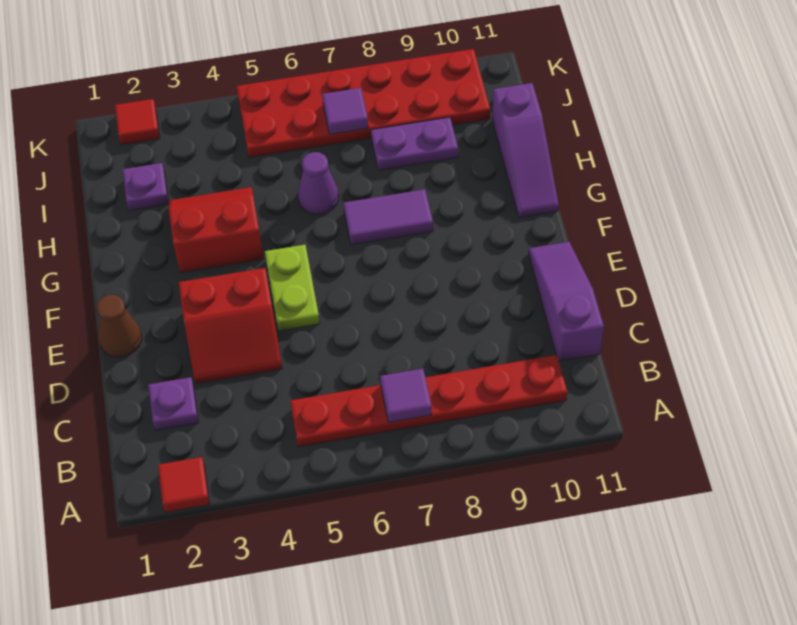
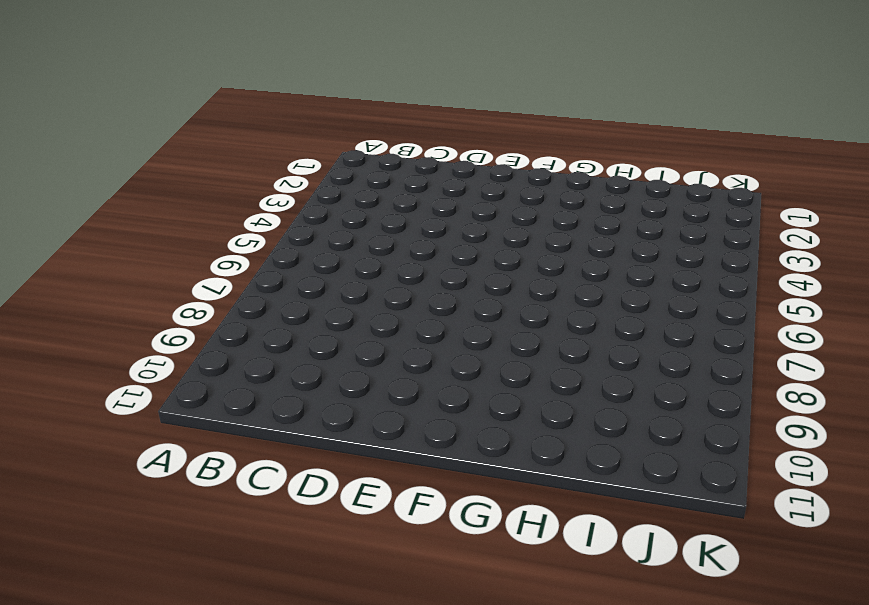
none -> red tile A2 level 1
none -> red plate B5:B10 level 1
none -> purple plate C2 level 1

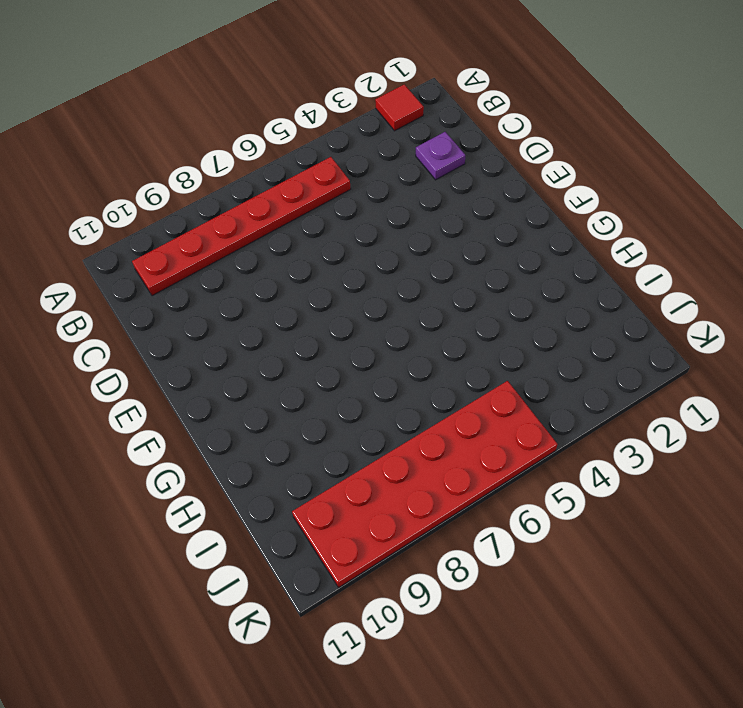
none -> purple slope C11:E11 level 1 top C
none -> red slope D3:E4 level 1 top E
none -> brown cone E1 level 1

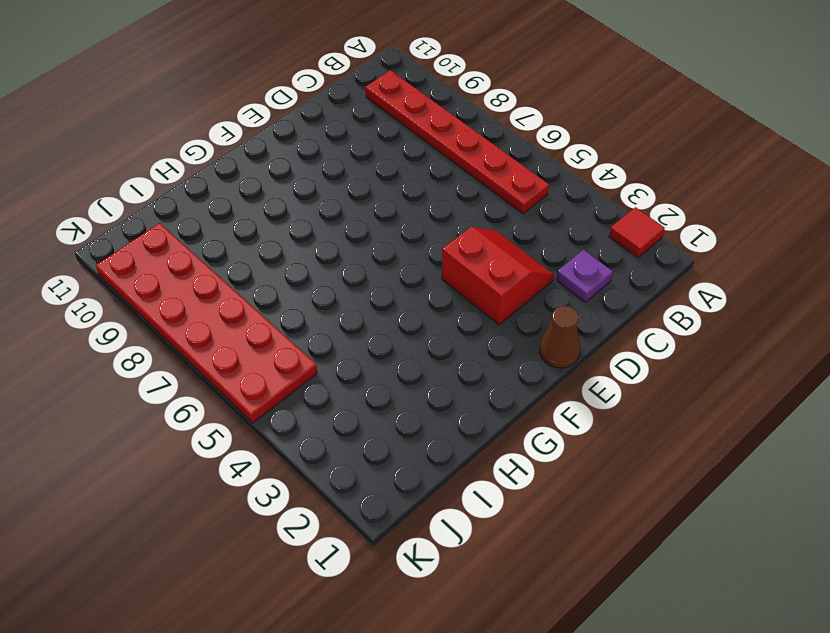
none -> purple slope C11:E11 level 1 top C
none -> lime plate E5:F5 level 1
none -> red slope G3:H4 level 1 top G

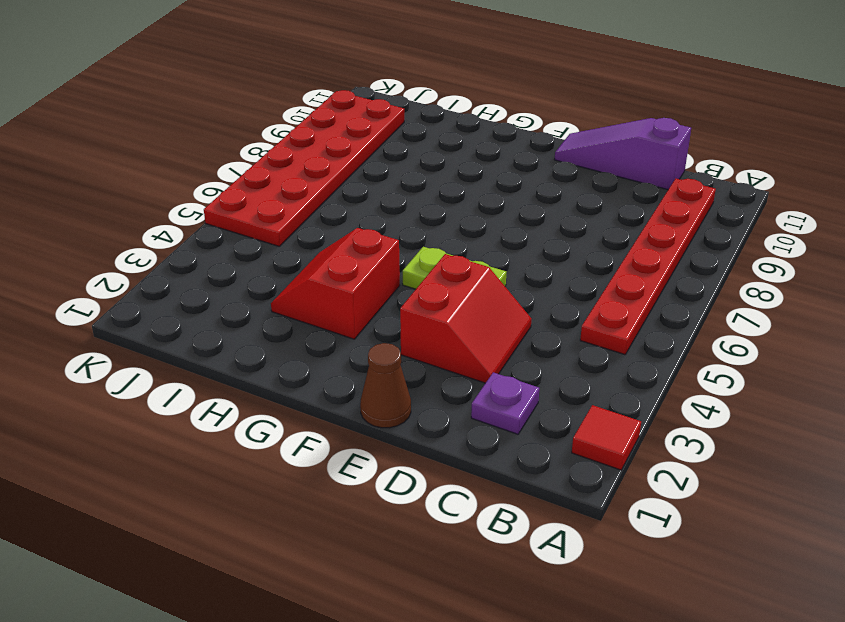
none -> purple tile G7:G8 level 1
none -> purple slope G11:I11 level 1 top I
none -> purple cone H6 level 1

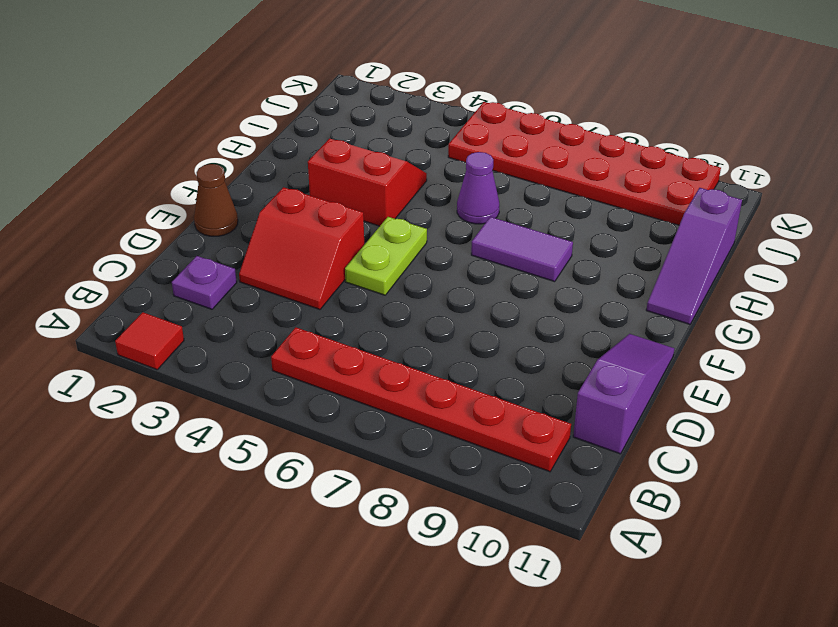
none -> purple plate I2 level 1
none -> purple plate I8:I9 level 1
none -> red tile K2 level 1

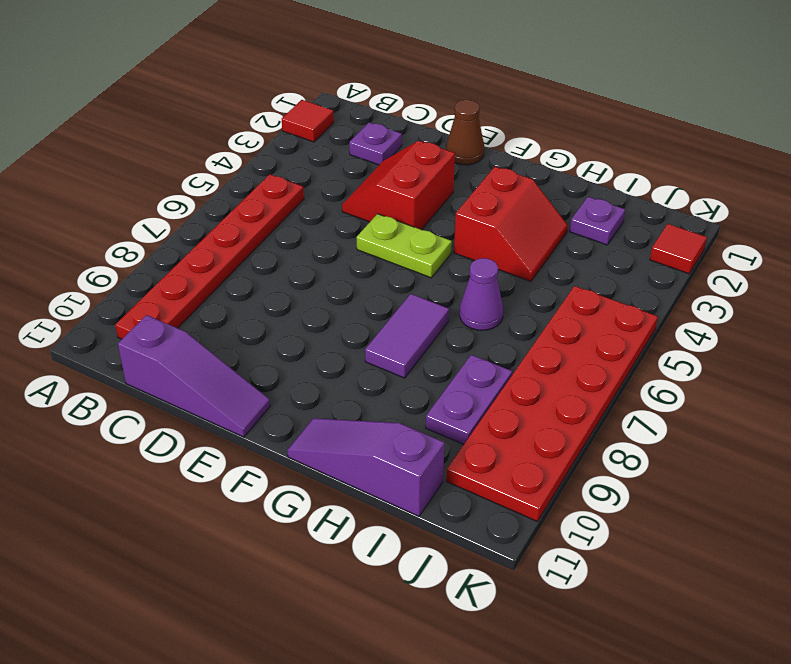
none -> purple tile B7 level 2
none -> purple tile J7 level 2

